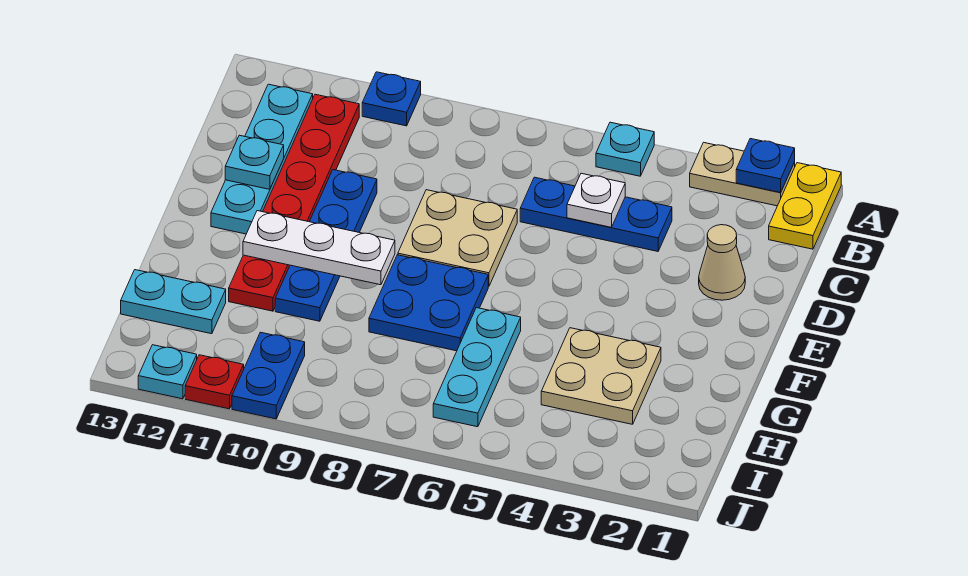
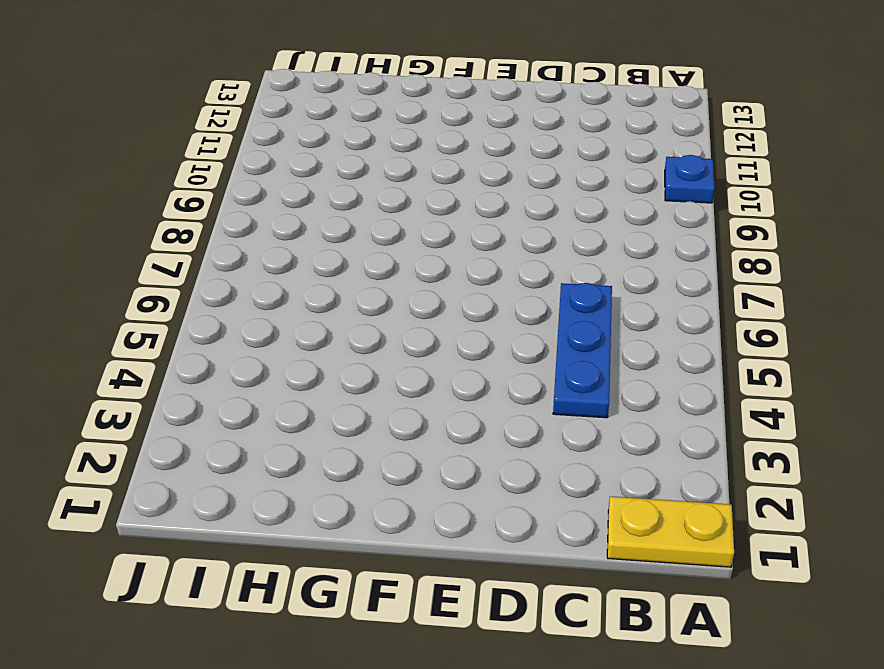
none -> tan plate A2:A3 level 1
none -> cyan plate A5 level 1
none -> red plate B11:G11 level 1

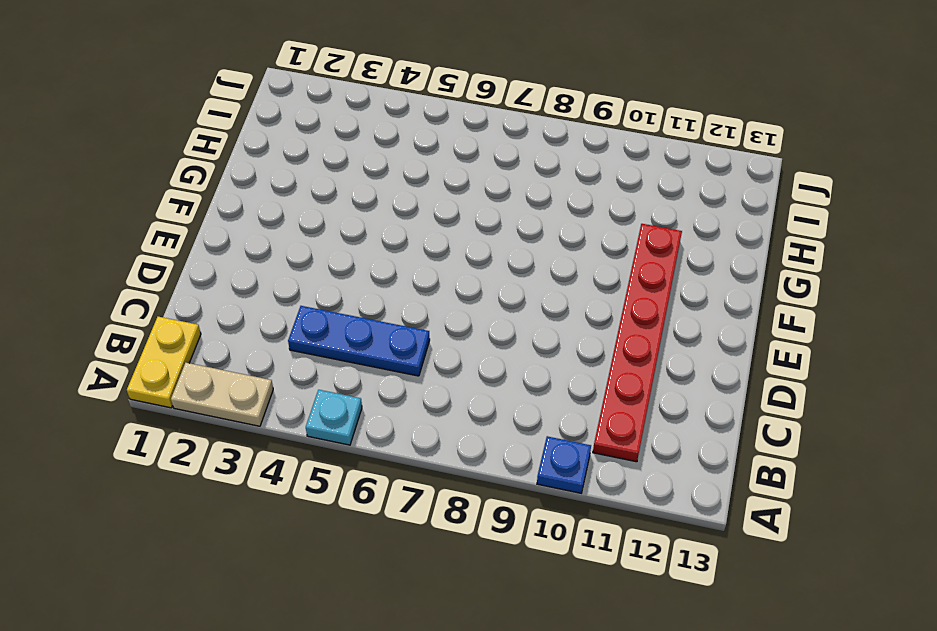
none -> cyan plate B12:E12 level 1
none -> tan cone D2 level 1
none -> tan plate D7:E8 level 1

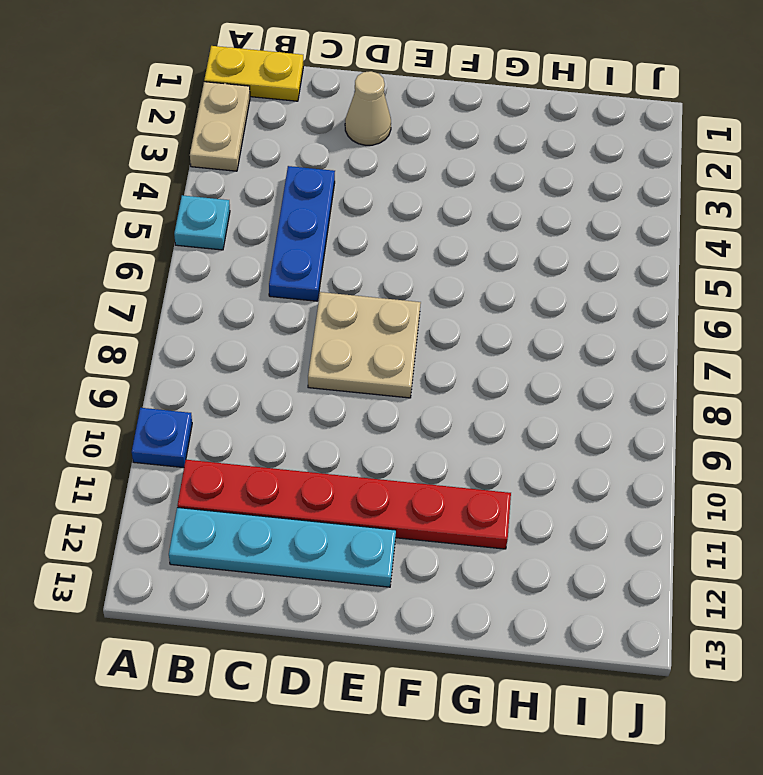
none -> blue plate D10:G10 level 1
none -> blue plate F7:G8 level 1
none -> tan plate G3:H4 level 1

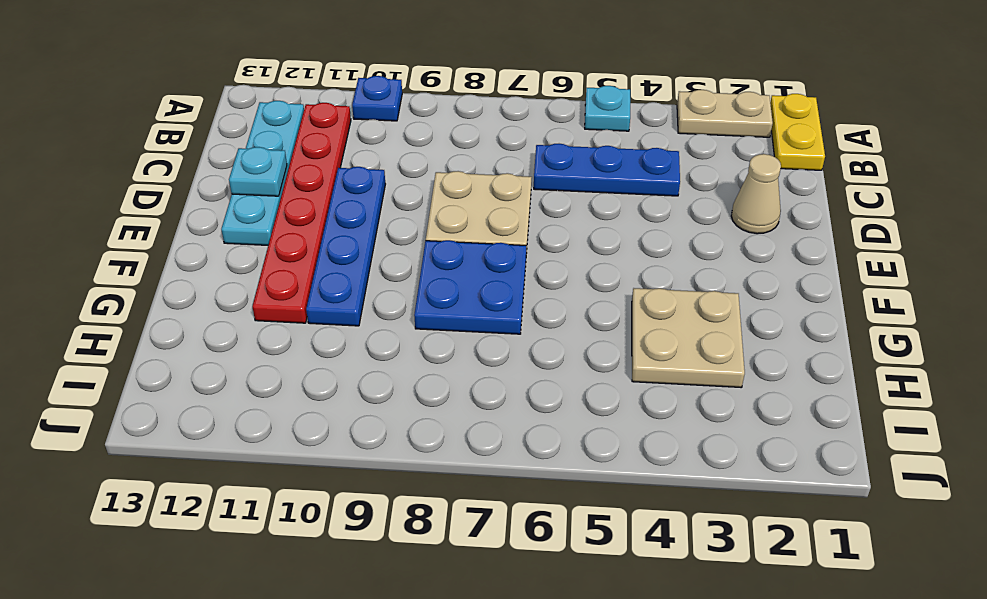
none -> cyan plate G6:I6 level 1
none -> cyan plate H12:H13 level 1
none -> blue plate I10:J10 level 1

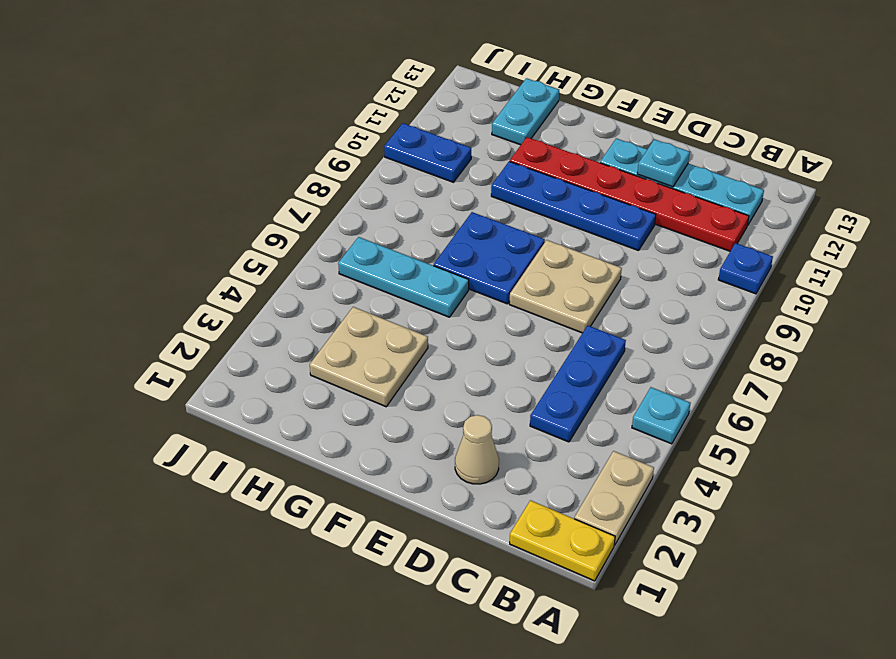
none -> red plate J11 level 1
none -> cyan plate J12 level 1
none -> blue plate A2 level 2

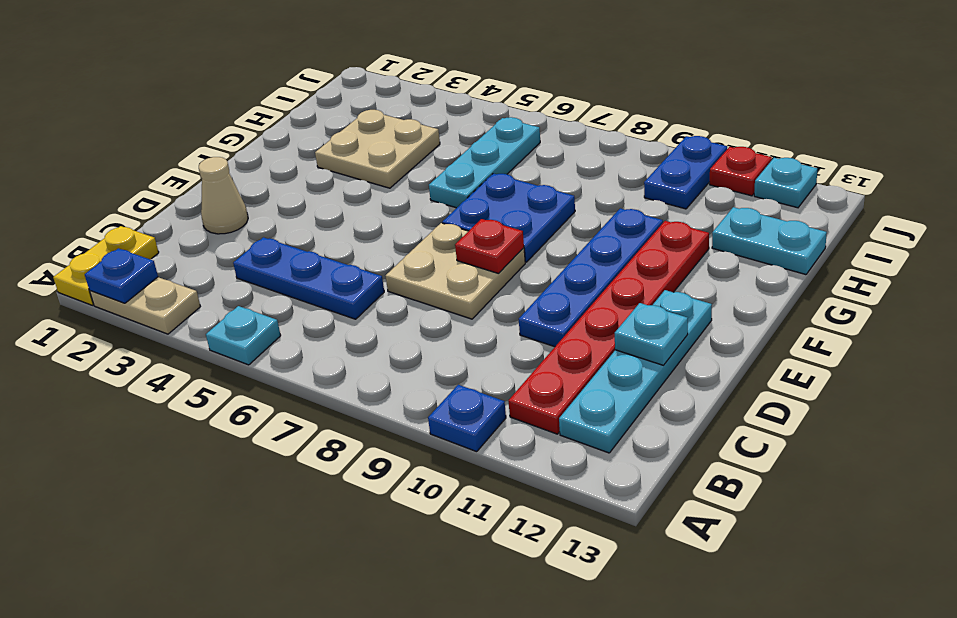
red plate E8 level 2 -> none
none -> white plate C5 level 2
none -> white plate F9:F11 level 2

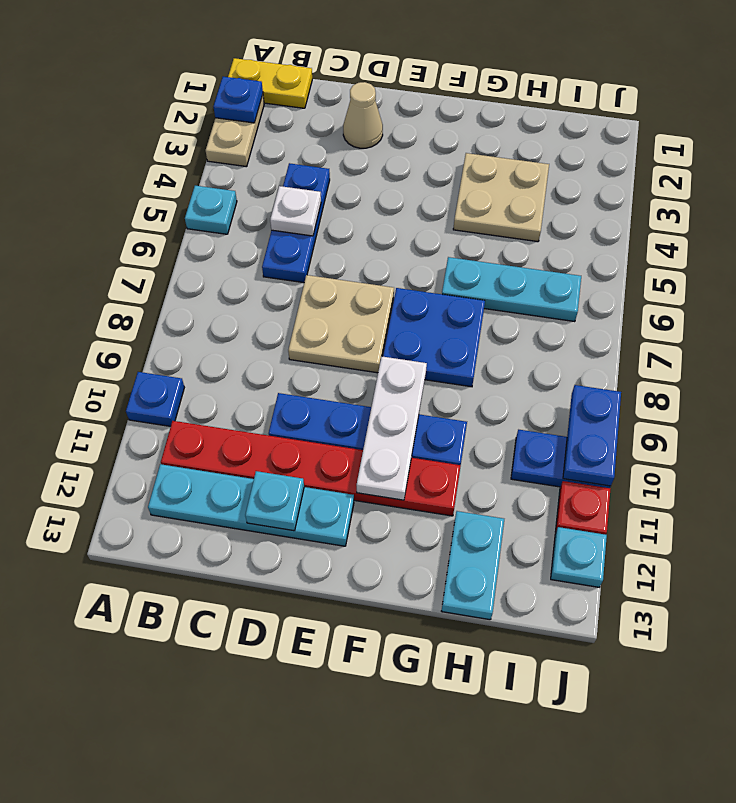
blue plate J9:J10 level 2 -> none

